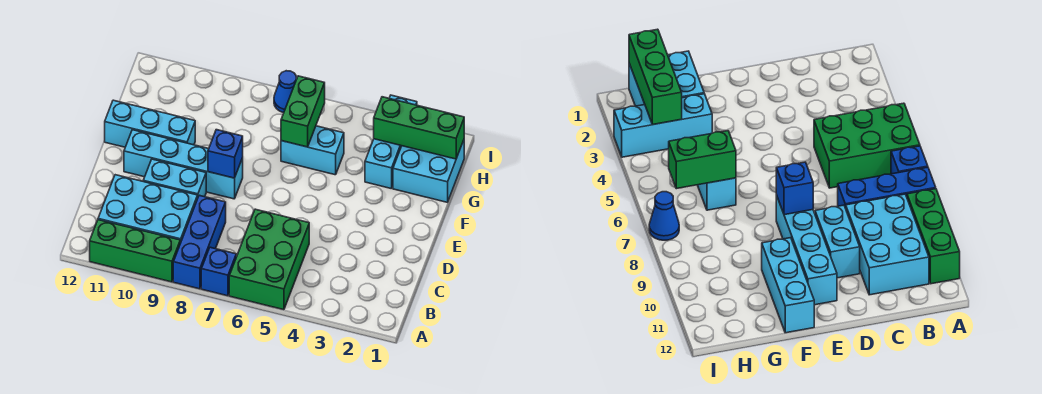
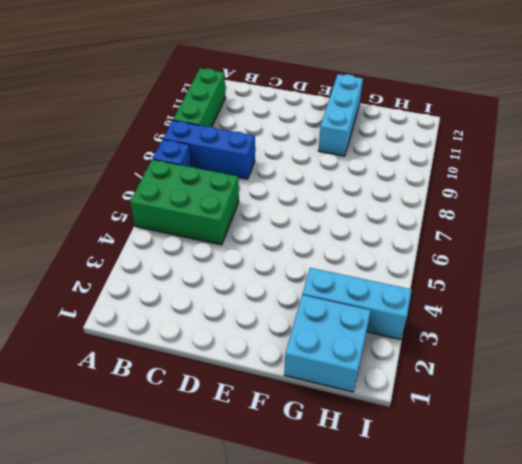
none -> cyan brick B9:C11 level 1
none -> cyan brick D9:D10 level 1
none -> cyan brick E8:E11 level 1

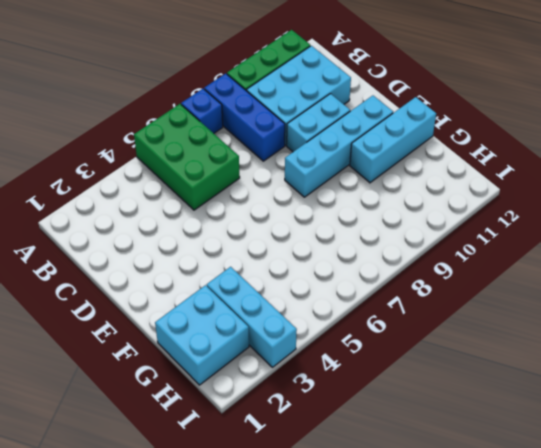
none -> cyan brick G5:G6 level 1
none -> blue cone I7 level 1
none -> blue brick E8 level 2

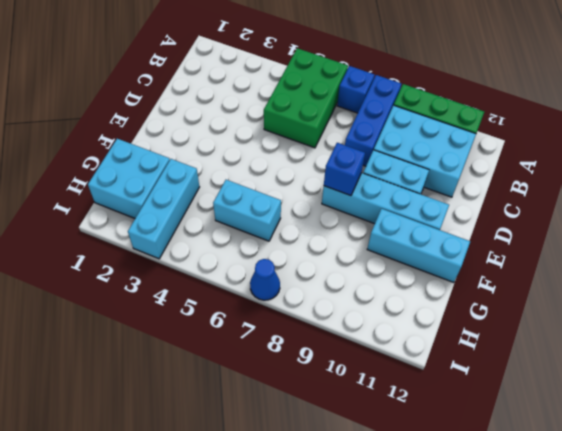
none -> green brick G6:H6 level 2
none -> green brick H1:H3 level 2

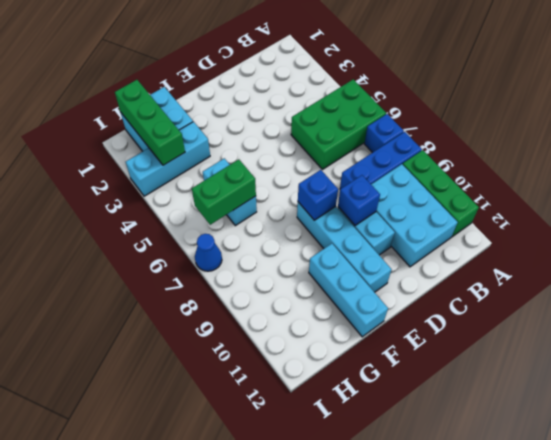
blue brick D9 level 2 -> none

